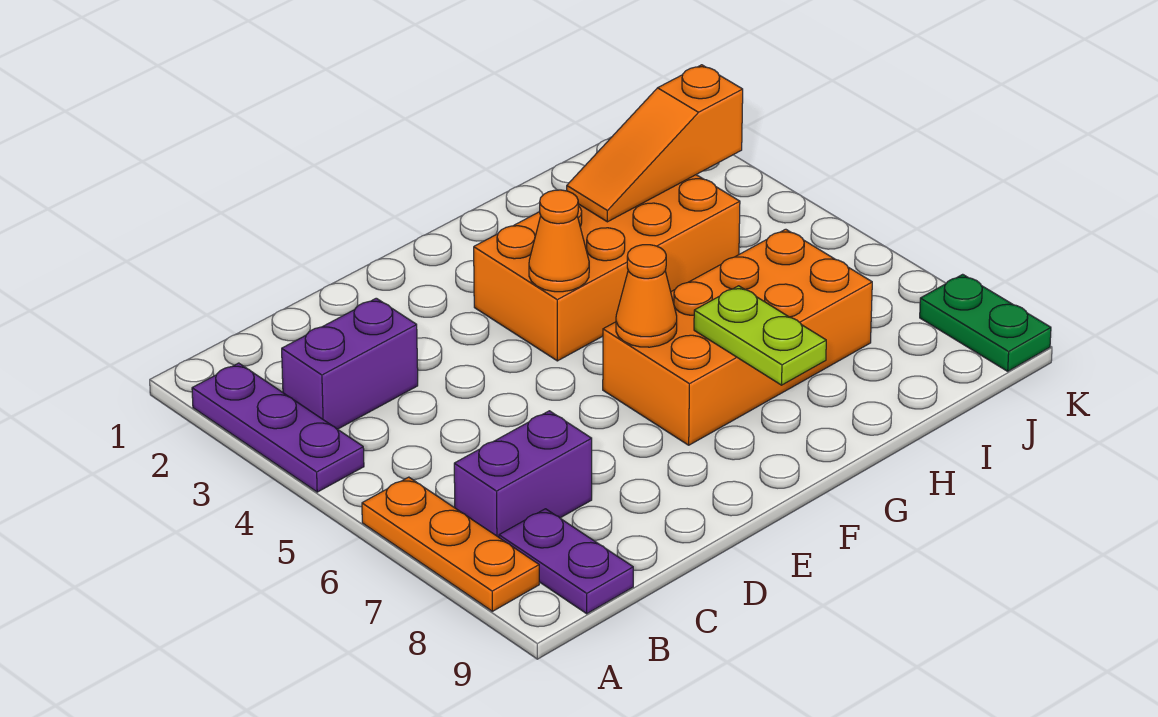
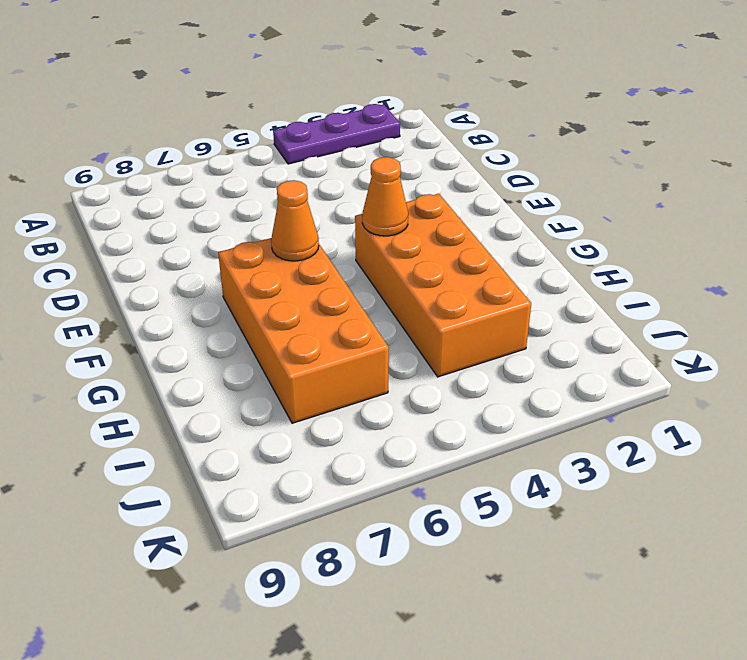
none -> orange plate A6:A8 level 1
none -> purple brick B3:C3 level 1
none -> purple brick B7:C7 level 1

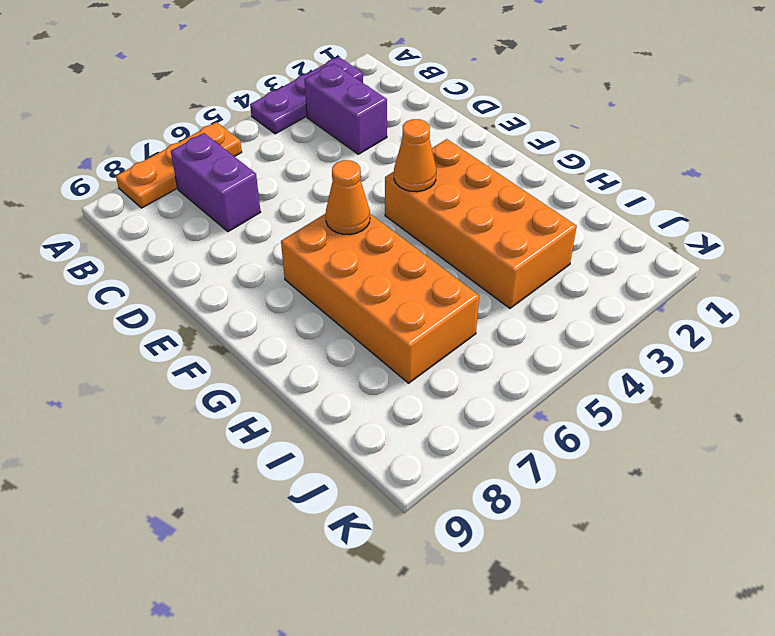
none -> purple plate B8:B9 level 1
none -> green plate K8:K9 level 1
none -> lime plate G7:G8 level 2

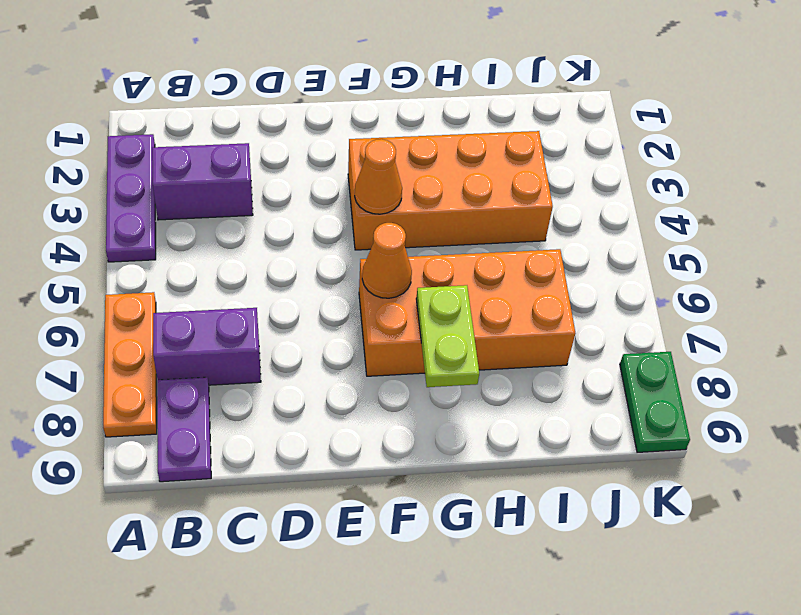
none -> orange slope H3:J3 level 2 top J

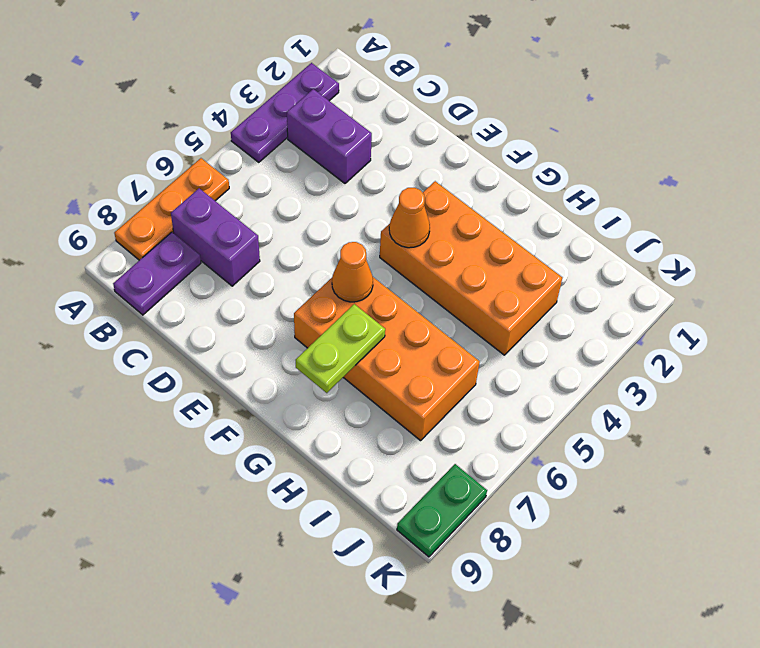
none -> orange slope H3:J3 level 2 top J

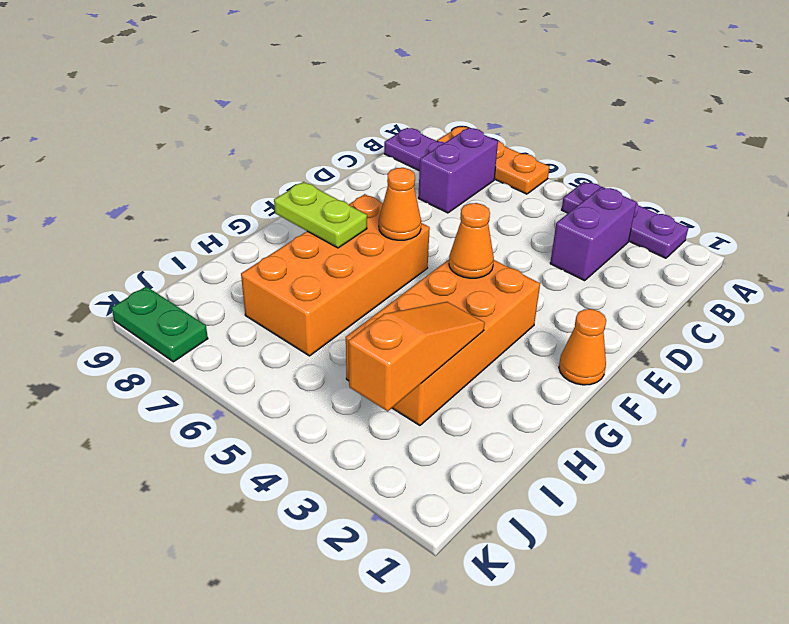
orange cone F1 level 1 -> none

